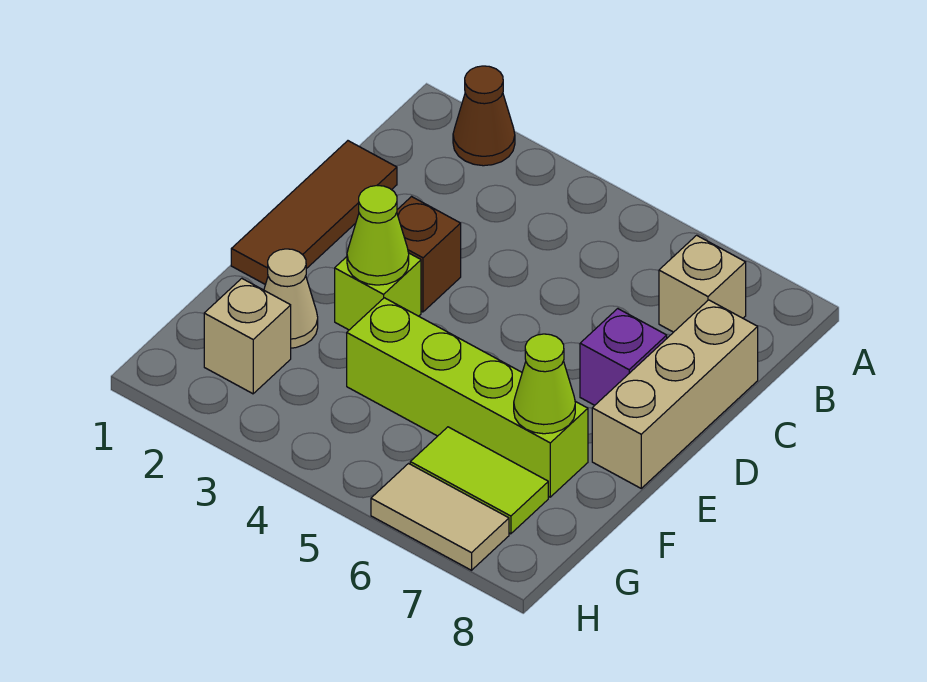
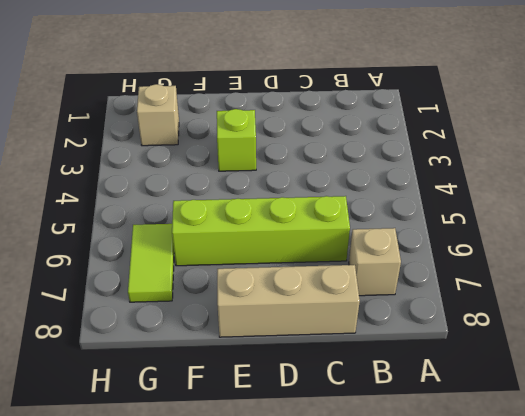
lime brick C6:F6 level 1 -> lime brick F4:F7 level 1
none -> brown cone A2 level 1
none -> brown tile C1:E1 level 1
none -> brown brick D3 level 1

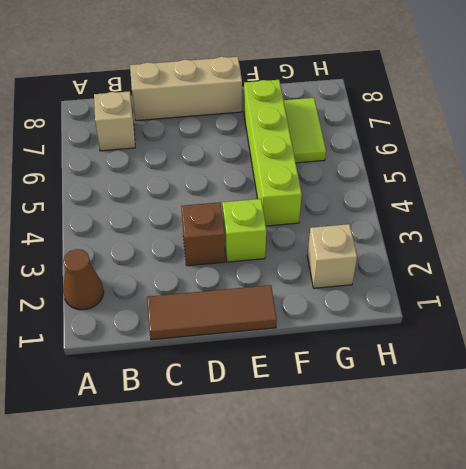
none -> purple brick D7 level 1
none -> tan cone F2 level 1
none -> tan tile H6:H7 level 1

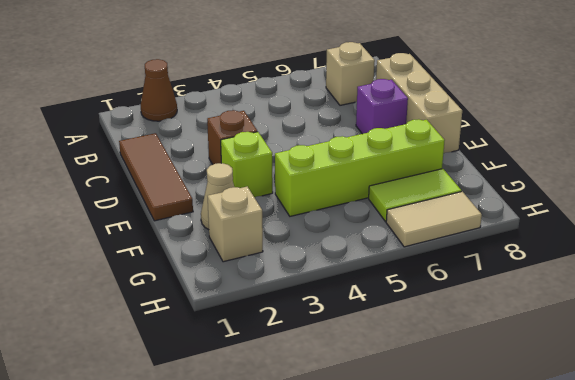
none -> lime cone E3 level 2
none -> lime cone F7 level 2

